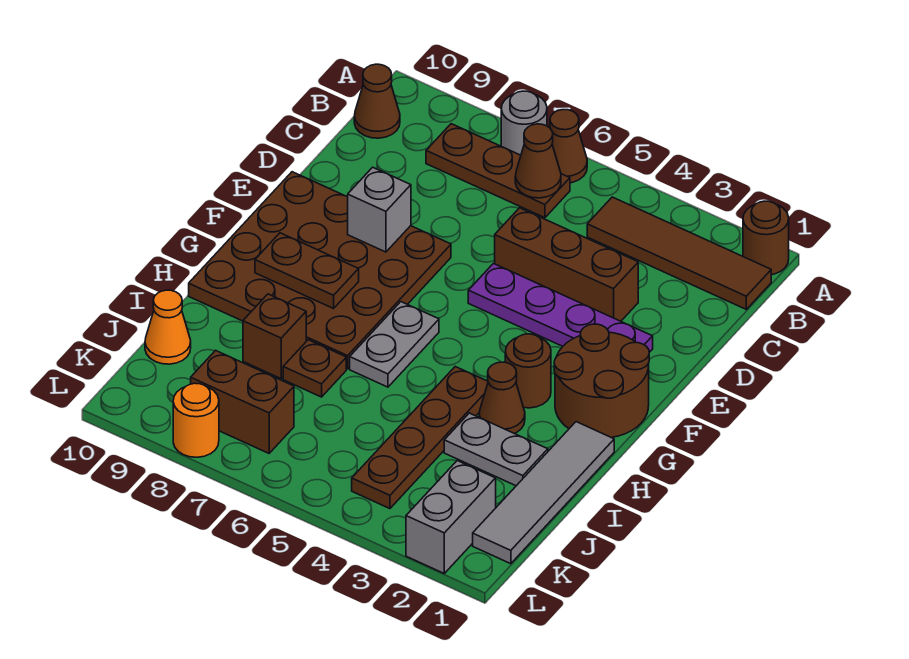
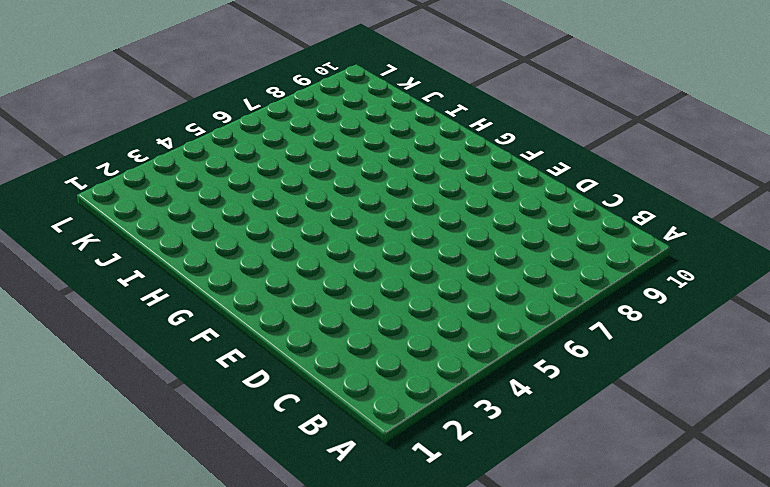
none -> brown round brick A1 level 1
none -> brown cone A6 level 1
none -> grey round brick A7 level 1

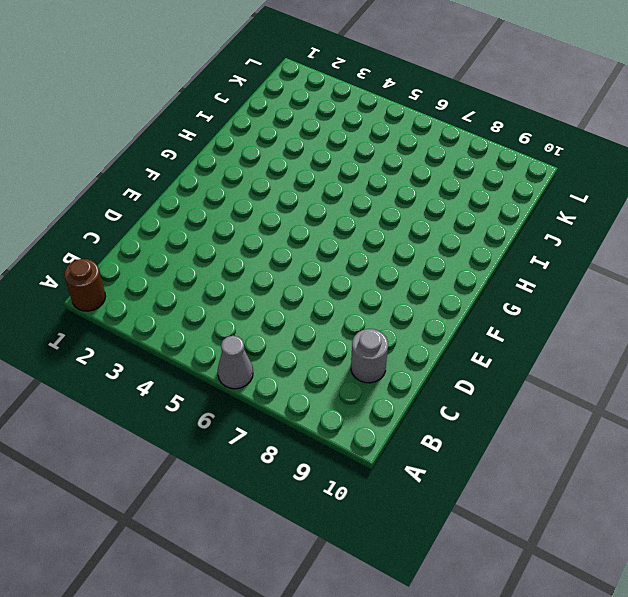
grey cone A6 level 1 -> brown cone A6 level 1
grey round brick C9 level 1 -> grey round brick A7 level 1
none -> brown tile B1:B4 level 1
none -> brown plate B6:B8 level 1
none -> brown cone B10 level 1

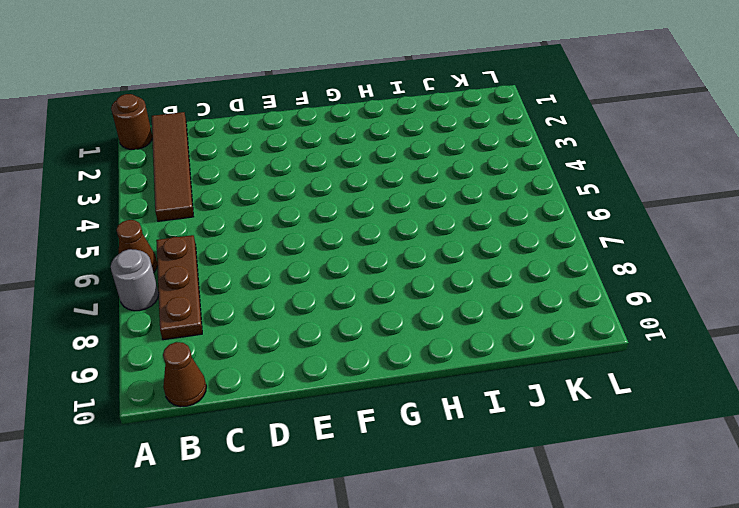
none -> brown brick D3:D5 level 1
none -> purple plate E2:E5 level 1
none -> brown plate E7:H10 level 1

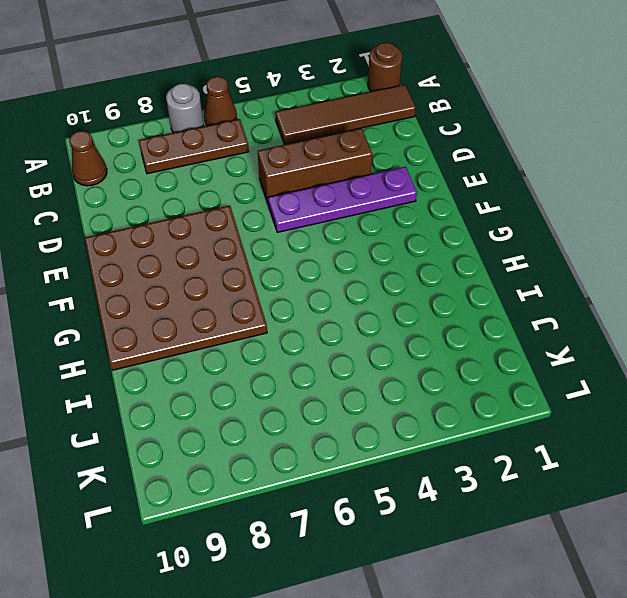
none -> brown round brick F1:G2 level 1
none -> brown round brick G3 level 1
none -> grey plate G6:H6 level 1

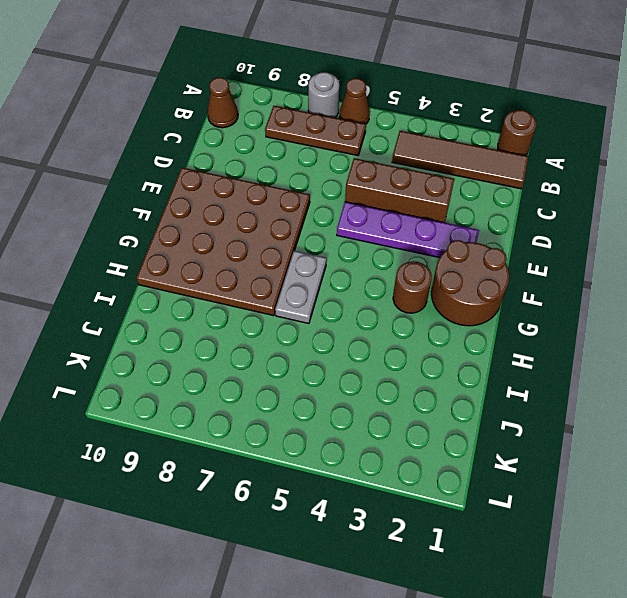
none -> grey tile H1:K1 level 1
none -> brown cone H3 level 1
none -> brown plate H4:K4 level 1

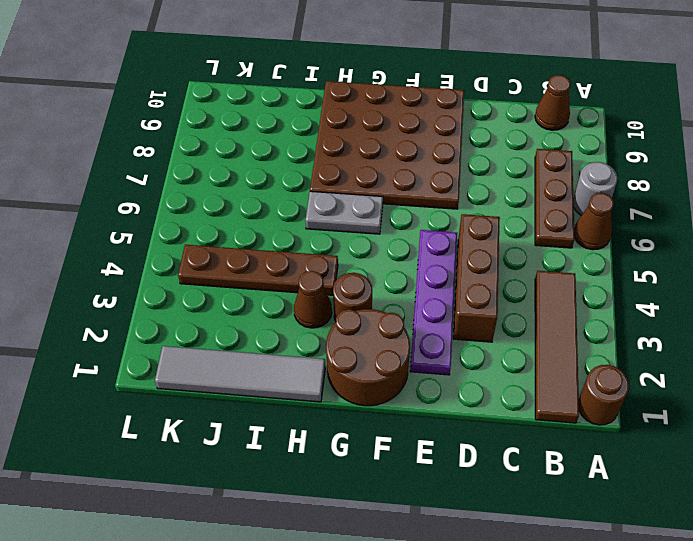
none -> grey plate I2:I3 level 1
none -> brown plate I7 level 1
none -> brown brick I8 level 1

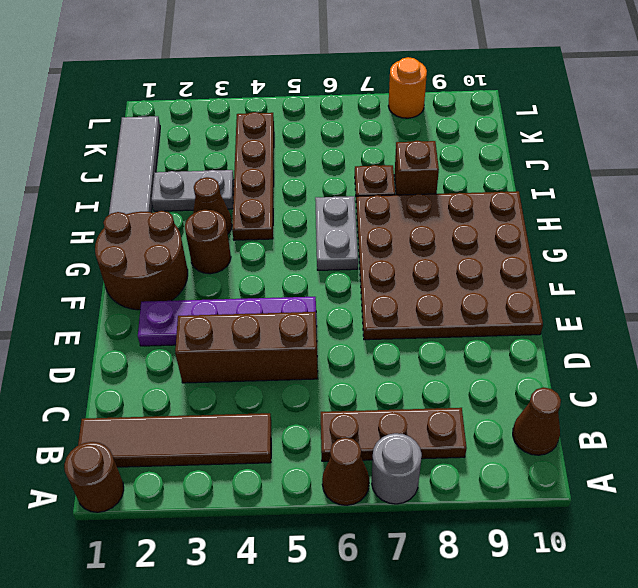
none -> orange cone J10 level 1
none -> grey brick K2:L2 level 1
none -> brown brick K7:K8 level 1

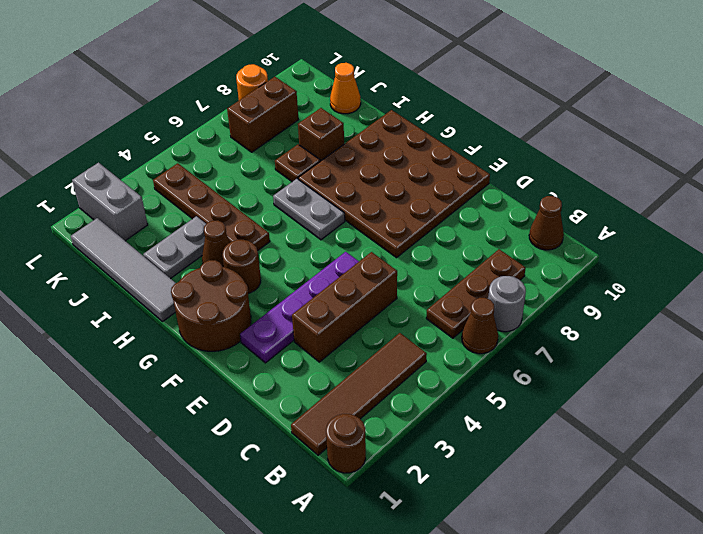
none -> brown cone B6 level 2
none -> grey brick E8 level 2
none -> brown plate G8:G9 level 2

